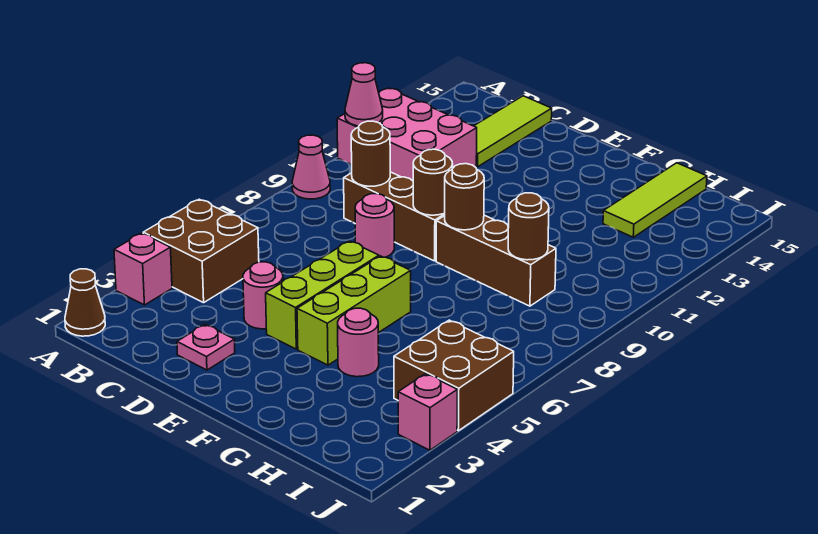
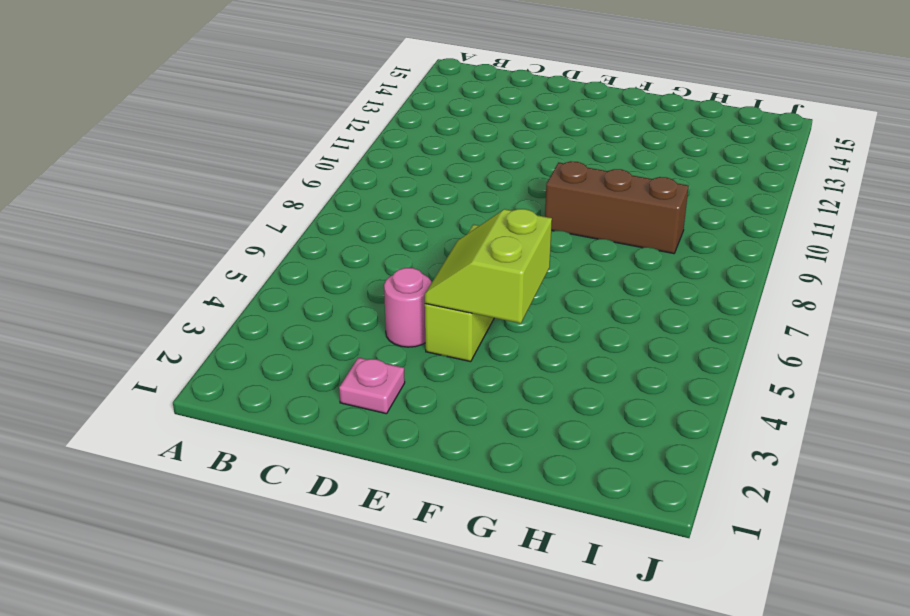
lime slope E4:F5 level 2 top F -> none
none -> brown cone A1 level 1
none -> pink brick A3 level 1
none -> brown brick A4:B5 level 1

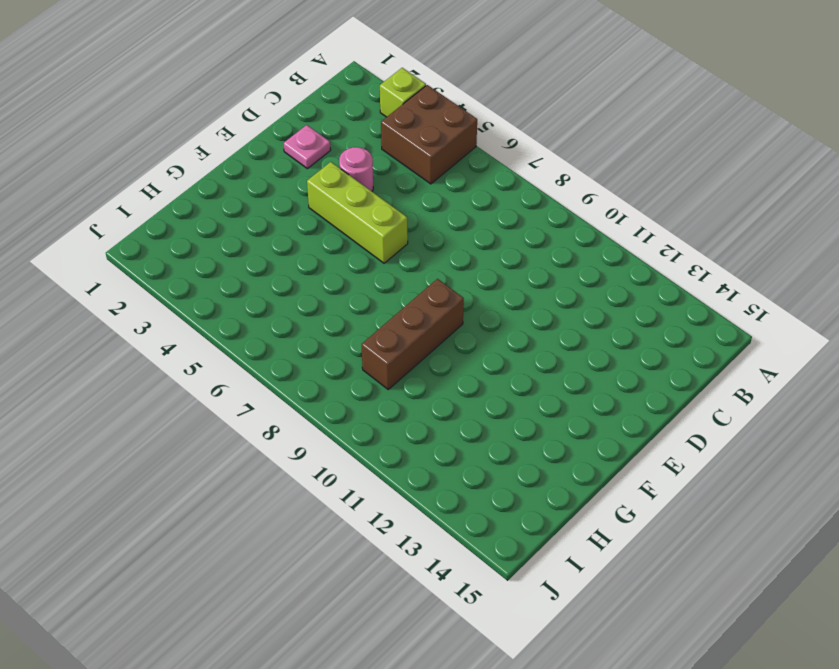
lime brick A3 level 1 -> pink brick A3 level 1
none -> brown cone A1 level 1
none -> pink cone A9 level 1
none -> pink brick A11:C12 level 1

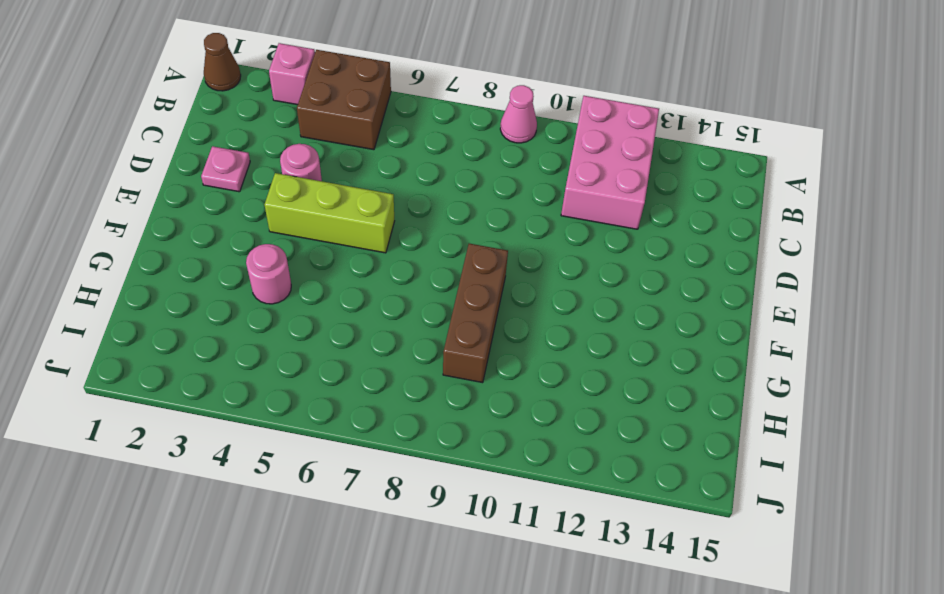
none -> brown brick C9:E9 level 1
none -> lime tile C13:C15 level 1
none -> pink round brick D8 level 1

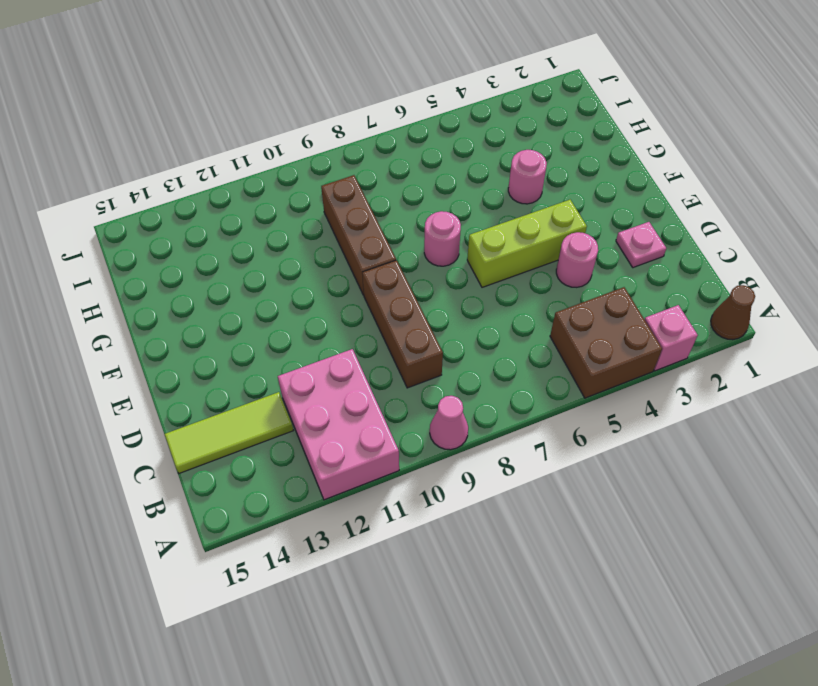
pink round brick F7 level 1 -> pink round brick D8 level 1
none -> lime brick F4:F6 level 1
none -> lime tile H13:H15 level 1
none -> brown brick I4:J5 level 1

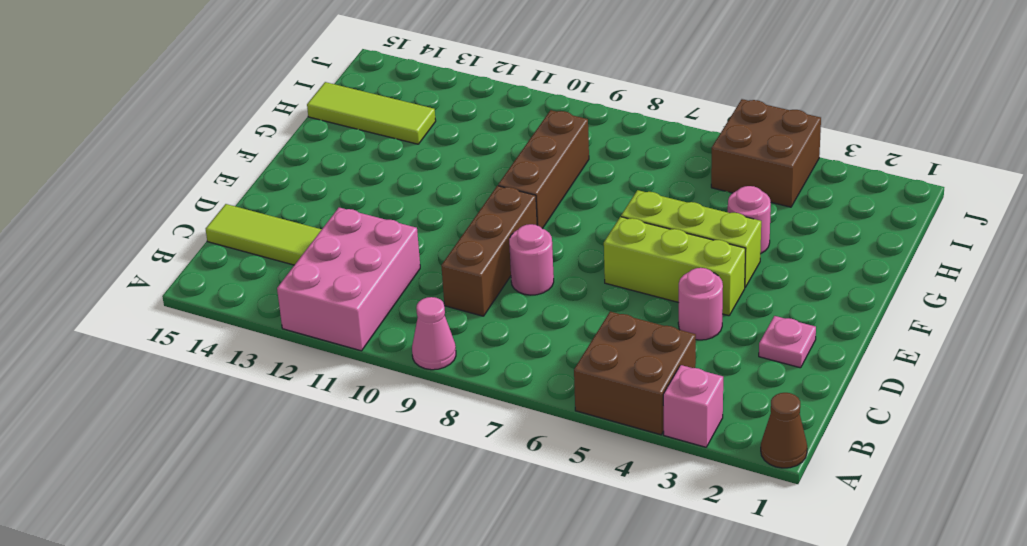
none -> pink brick J3 level 1
none -> pink cone A11 level 2
none -> brown round brick C9 level 2

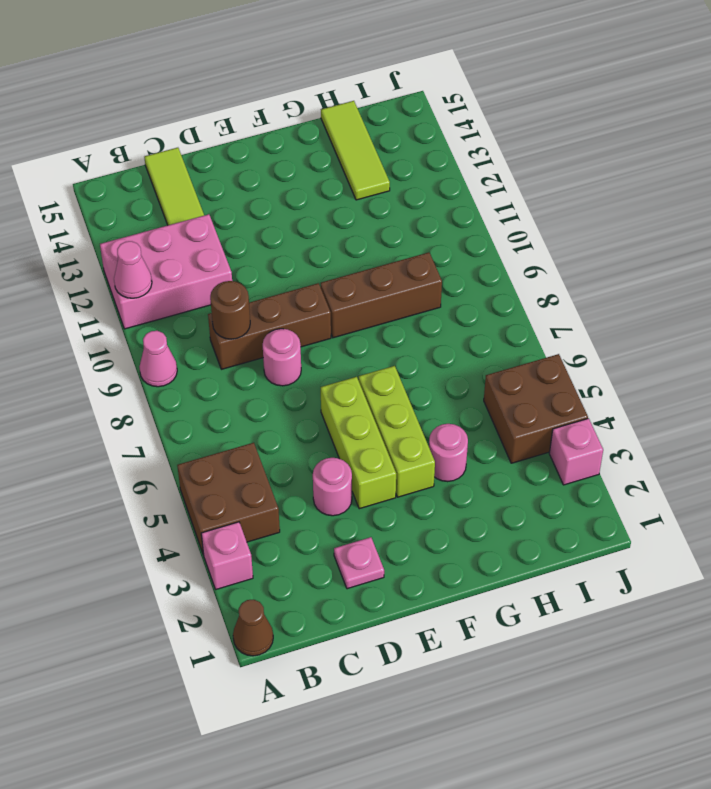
none -> brown round brick E9 level 2
none -> brown round brick F9 level 2
none -> brown round brick H9 level 2

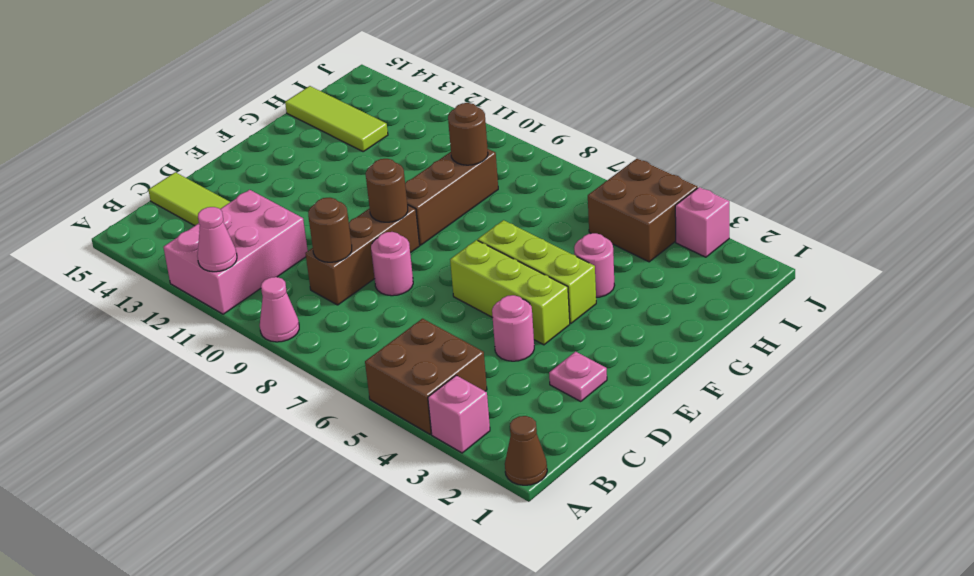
none -> brown round brick F9 level 2

